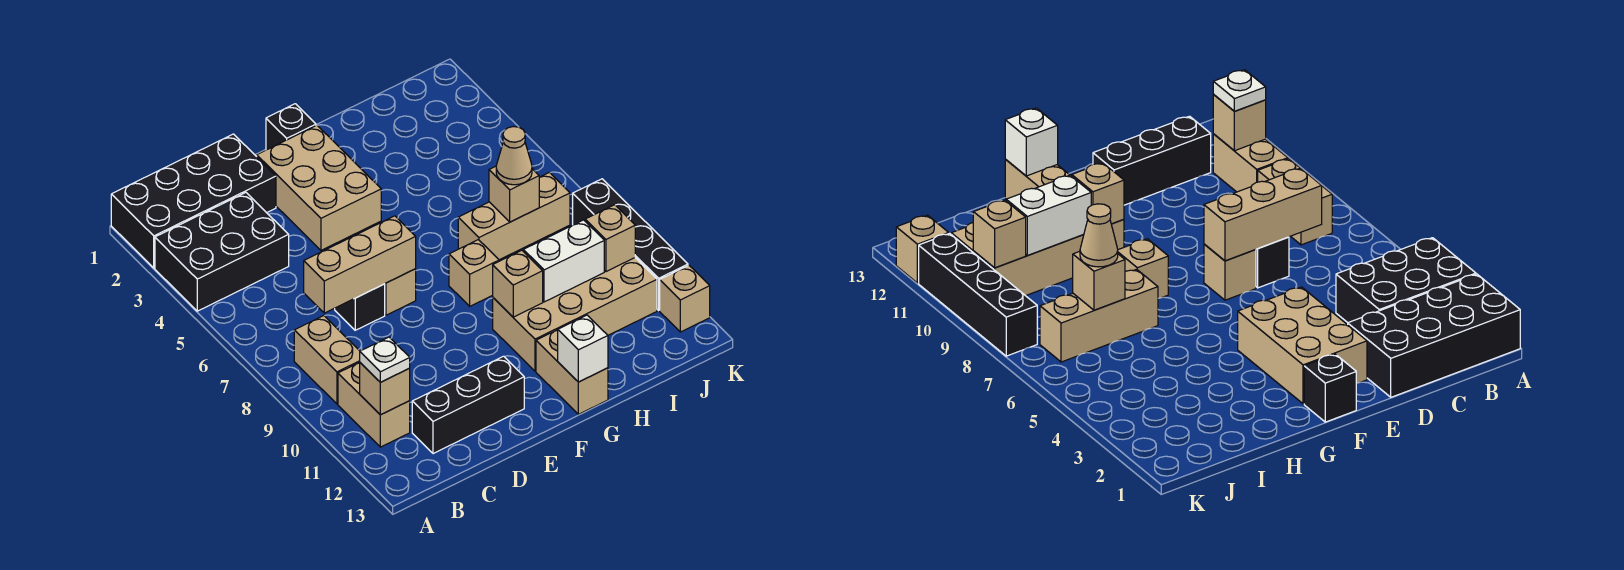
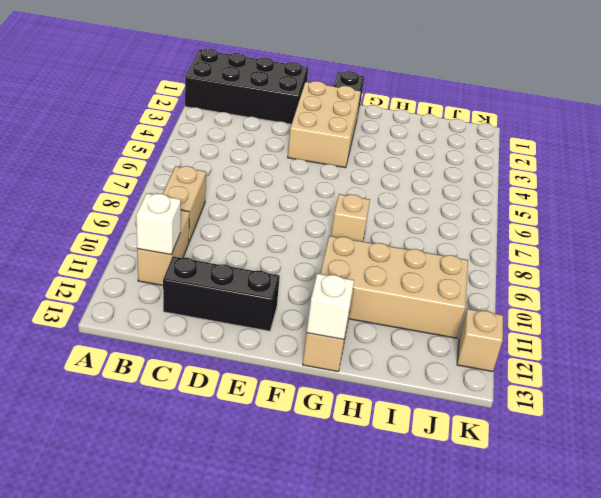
white brick B11 level 2 -> tan brick B11 level 2
none -> black brick A3:C4 level 1
none -> black brick D7 level 1
none -> tan brick E7 level 1

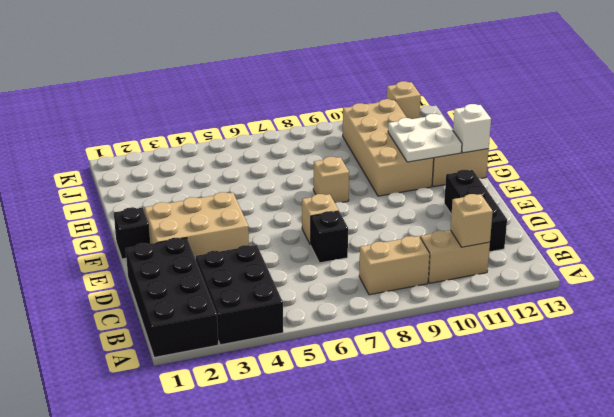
white plate G11:H12 level 2 -> none
none -> tan brick H7:J7 level 1
none -> black brick K8:K11 level 1
none -> tan brick C7:E7 level 2

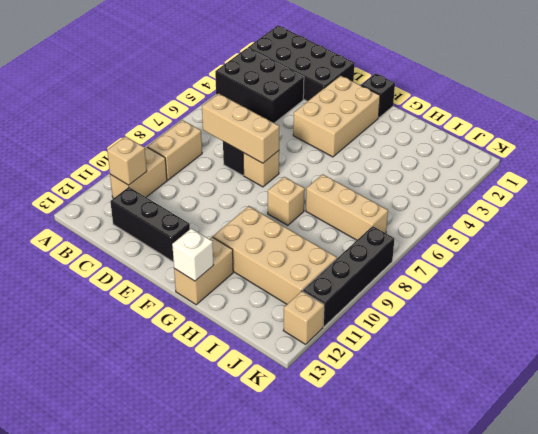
none -> tan brick G10 level 2
none -> white brick H10:I10 level 2
none -> tan brick I7 level 2

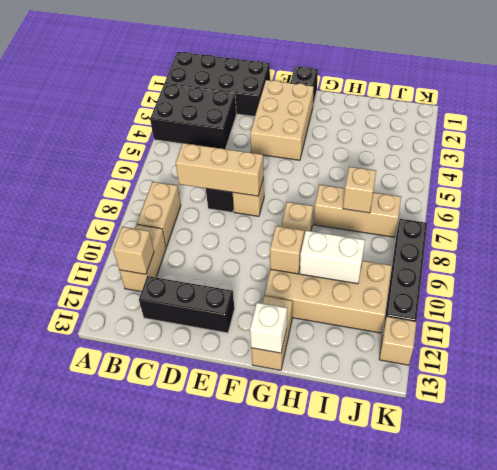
none -> tan brick J10 level 2
none -> white plate B11 level 3
none -> tan cone I7 level 3

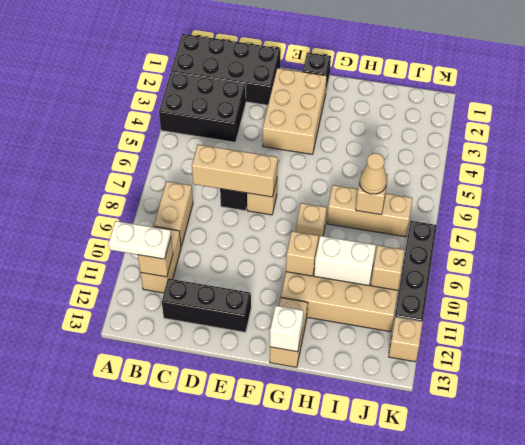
white plate A11:B11 level 3 -> white plate B11 level 3

